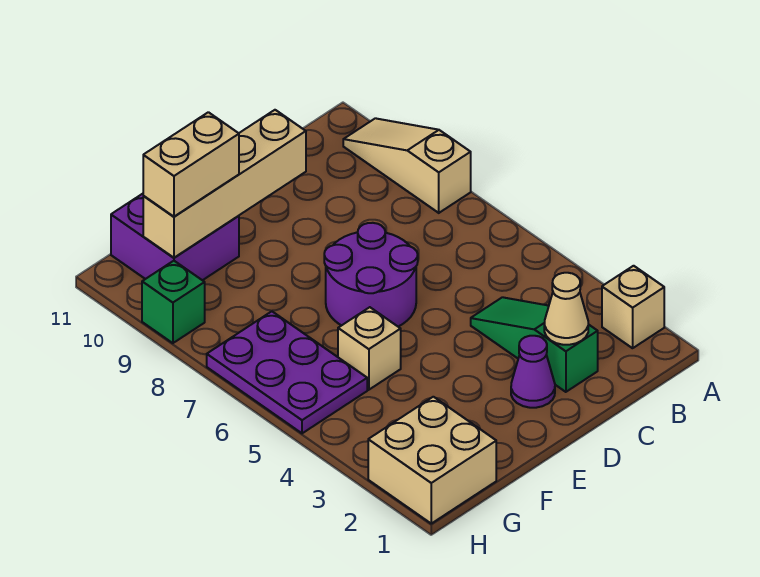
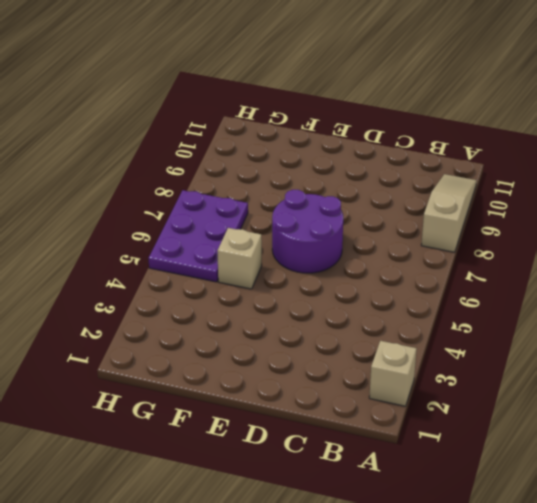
none -> green slope C2:C4 level 1 top 2
none -> purple cone D2 level 1
none -> purple brick F10:G11 level 1

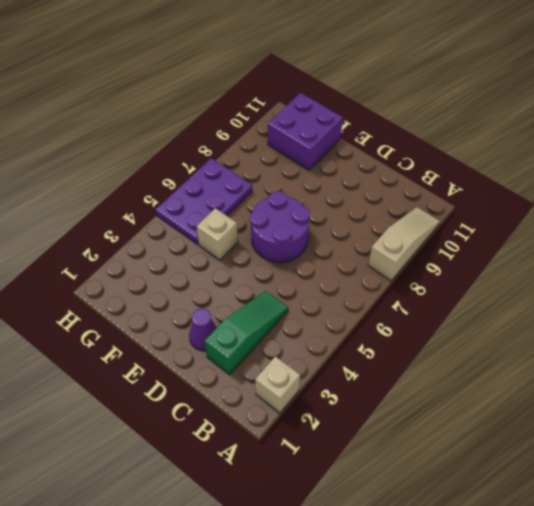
none -> tan brick G1:H2 level 1
none -> green brick H9 level 1
none -> tan cone C2 level 2

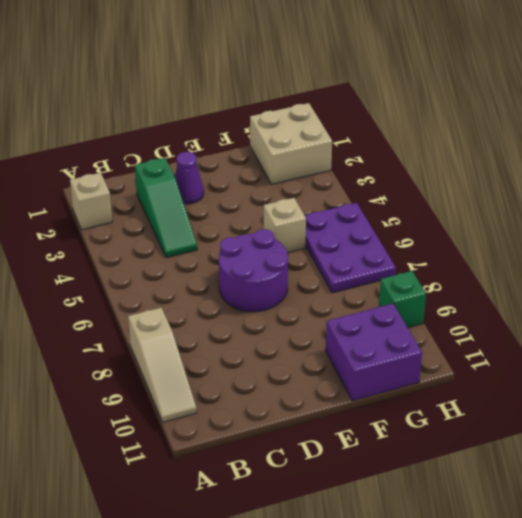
none -> tan cone C2 level 2
none -> tan brick D10:G10 level 2
none -> tan brick F10:G10 level 3

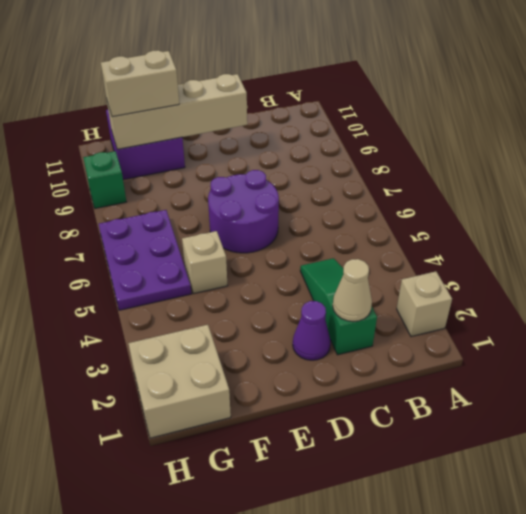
none -> tan slope A8:A10 level 1 top 8

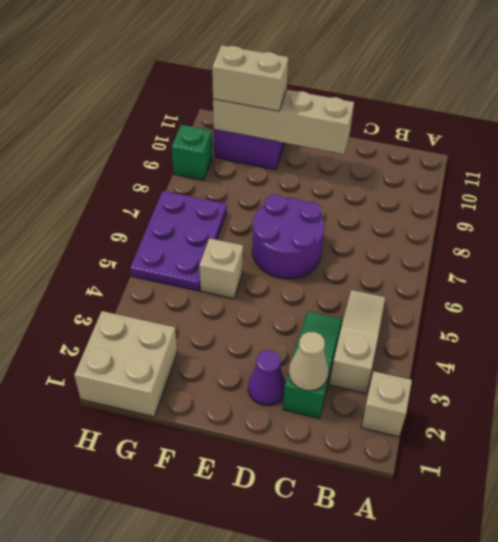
tan slope B3:B5 level 1 top 3 -> tan slope A8:A10 level 1 top 8

